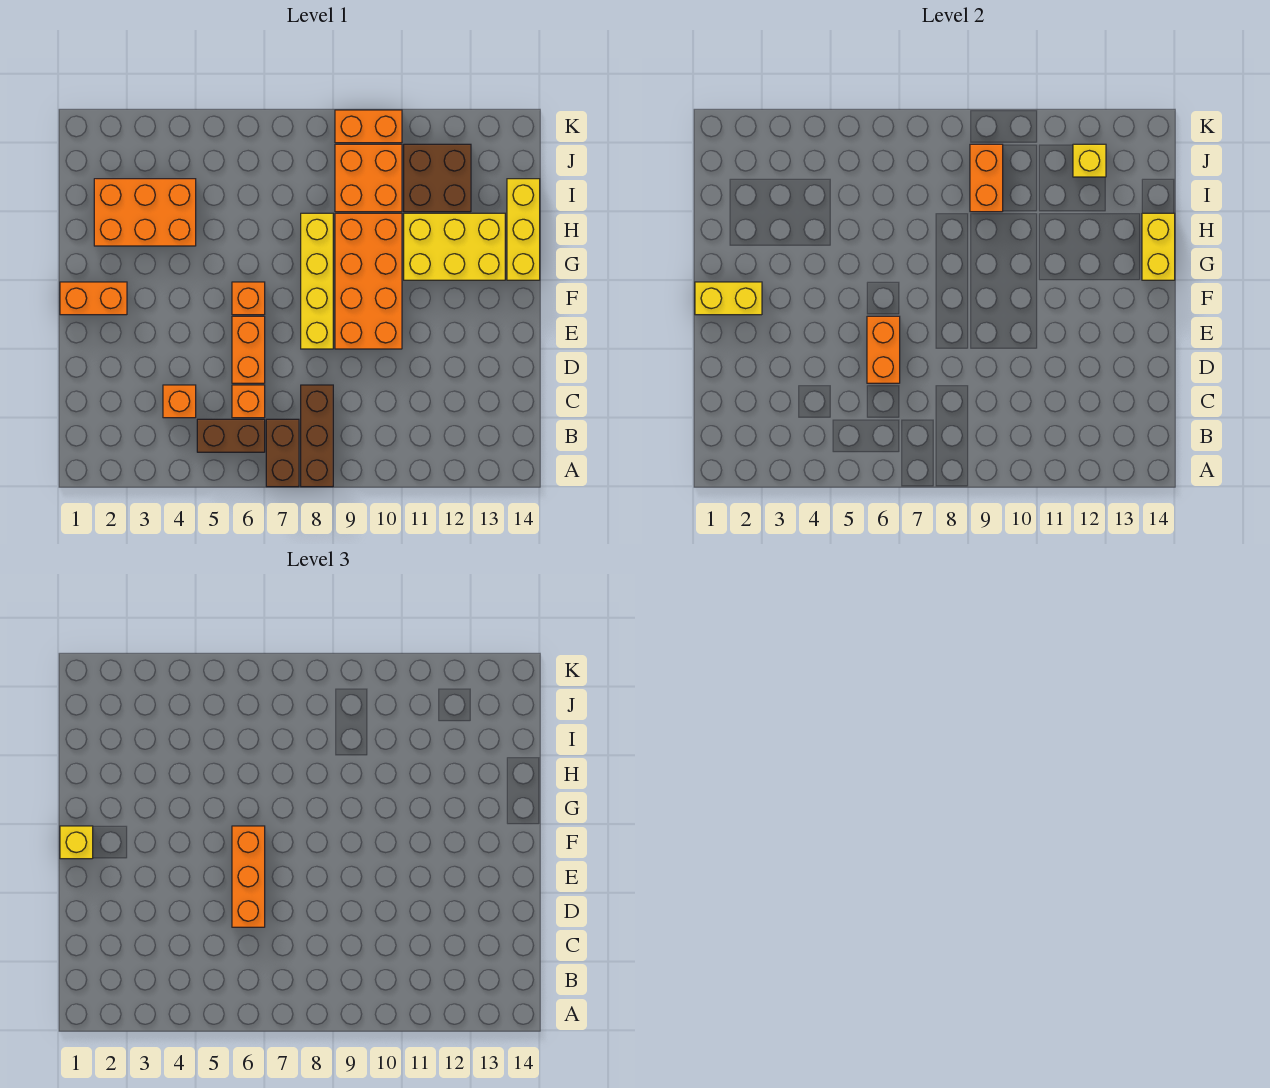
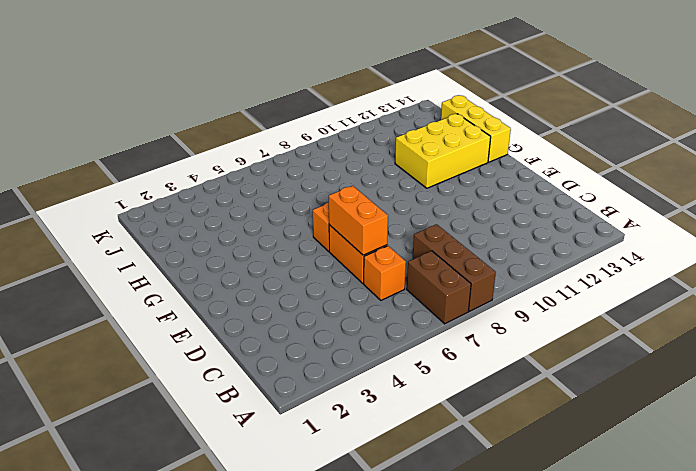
none -> brown brick B5:B6 level 1
none -> orange brick C4 level 1
none -> yellow brick E8:H8 level 1

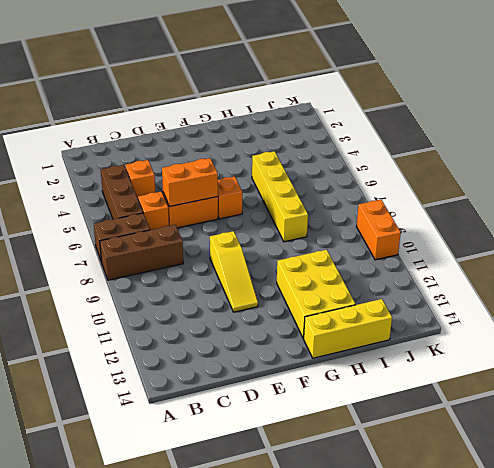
brown brick B4:B6 level 1 -> brown brick B5:B6 level 1
yellow slope E9:E11 level 1 top 9 -> orange brick E9:H10 level 1
yellow brick H5:H8 level 1 -> yellow brick E8:H8 level 1
none -> orange brick F1:F2 level 1
none -> orange brick H2:I4 level 1
none -> orange brick I9:J10 level 1

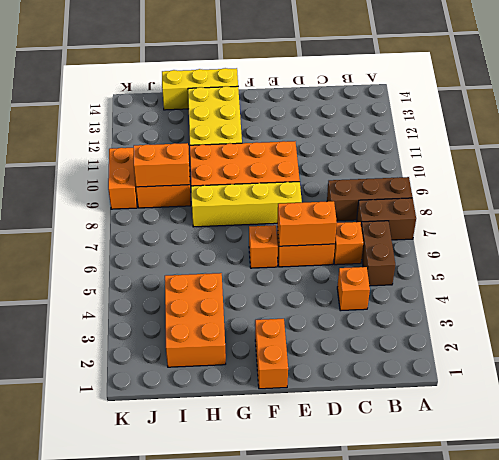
none -> brown brick I11:J12 level 1
none -> yellow brick F1:F2 level 2
none -> yellow brick G14:H14 level 2

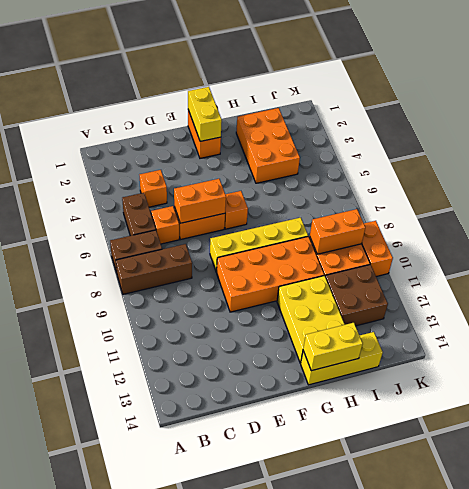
none -> yellow brick J12 level 2
none -> orange brick D6:F6 level 3
none -> yellow brick F1 level 3

